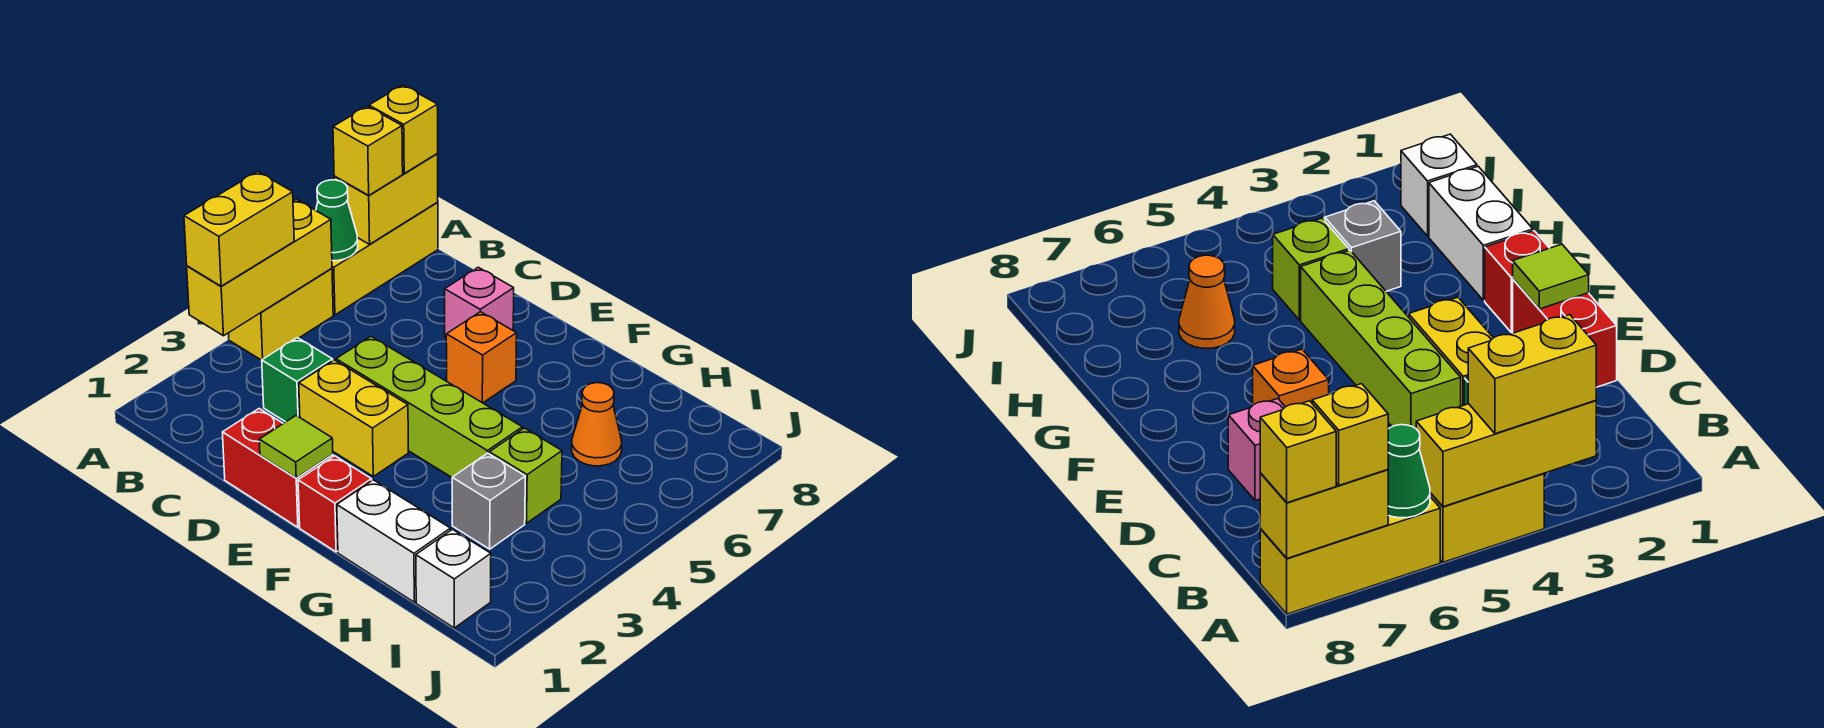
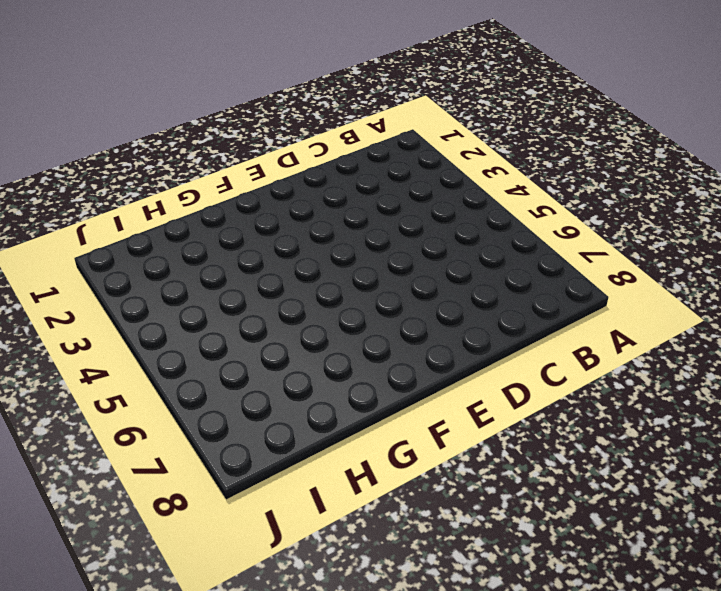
none -> yellow brick A4:A5 level 1
none -> yellow brick A6:A8 level 1
none -> green brick C3 level 1

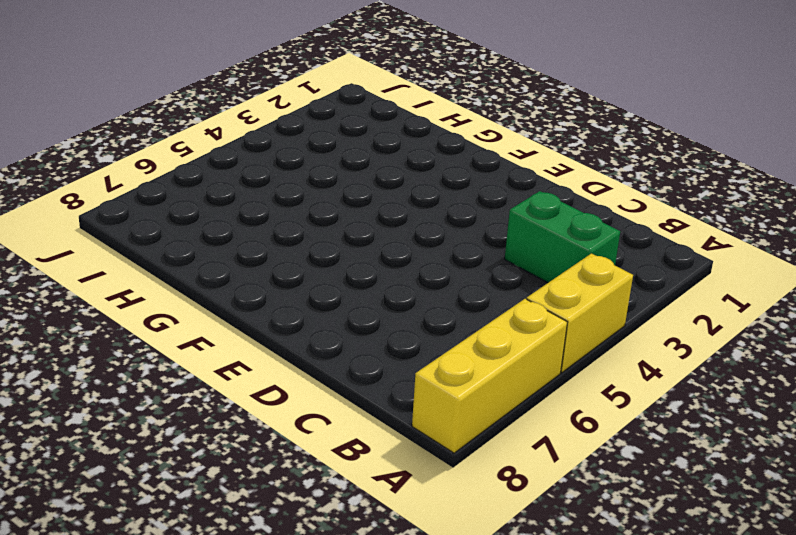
green brick B3:C3 level 1 -> green brick C3 level 1
none -> red brick D1:E1 level 1
none -> yellow brick D3:E3 level 1
none -> lime brick D4:G4 level 1

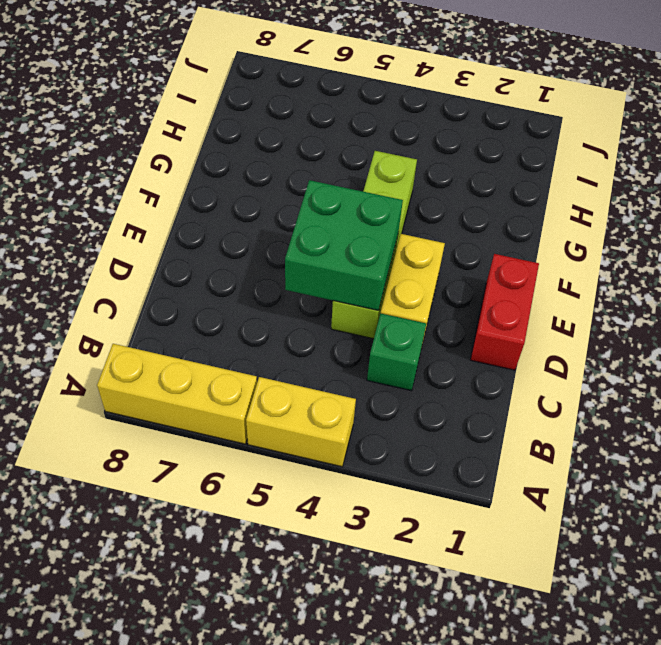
green brick D4:E5 level 2 -> none
none -> pink brick D7 level 1
none -> orange brick E6 level 1
none -> red brick F1 level 1

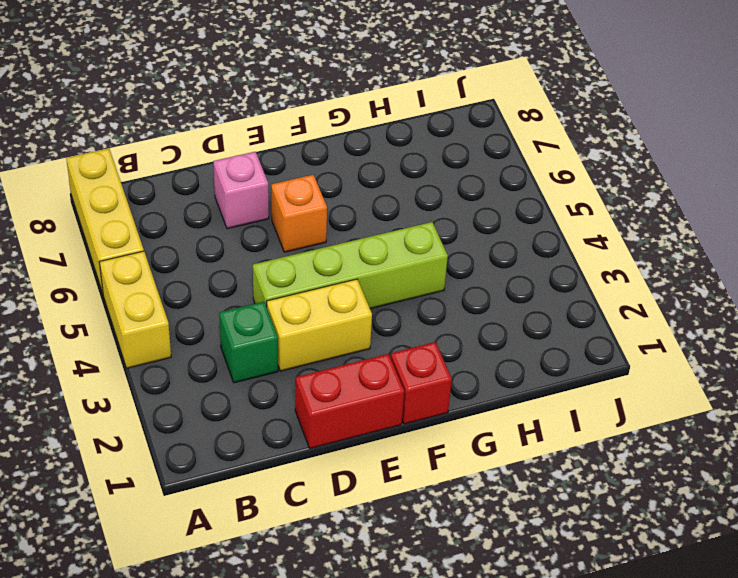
none -> white brick G1:H1 level 1
none -> grey brick H3 level 1
none -> lime brick H4 level 1

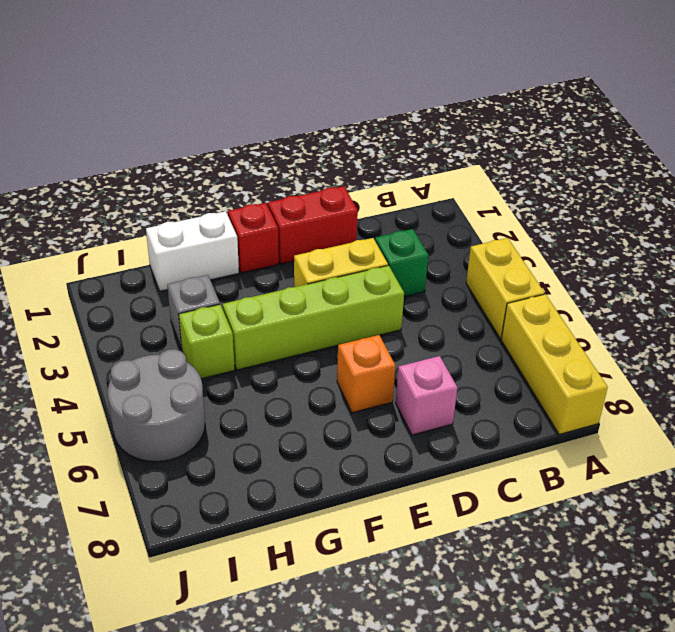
grey round brick I5:J6 level 1 -> none
none -> orange cone H6 level 1
none -> white brick I1 level 1
none -> yellow brick A3:A5 level 2

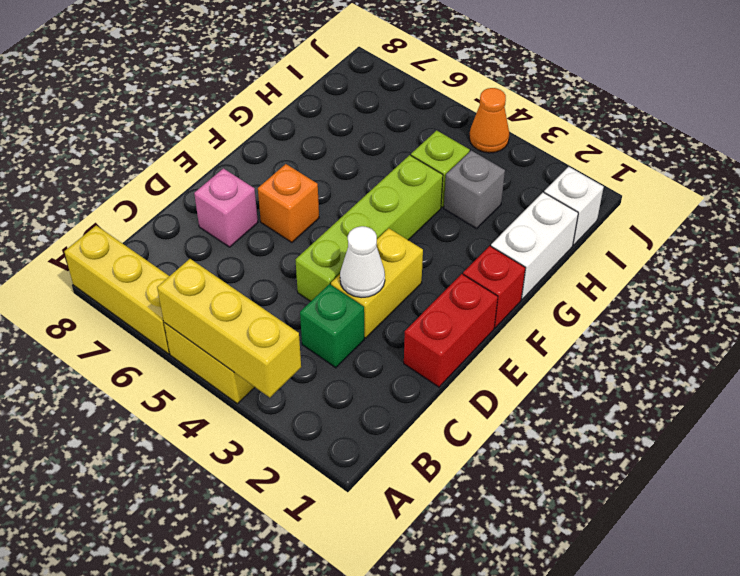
white cone D3 level 2 -> none
orange cone J4 level 1 -> orange cone H6 level 1
none -> green cone A6 level 2
none -> yellow brick A7:A8 level 2
none -> lime tile E1 level 2

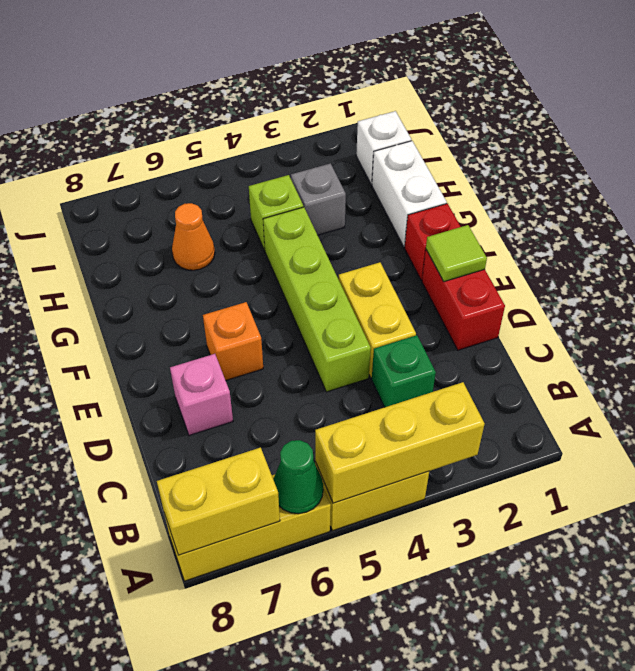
none -> yellow brick A3:A4 level 3
none -> yellow brick A7 level 3
none -> yellow brick A8 level 3

